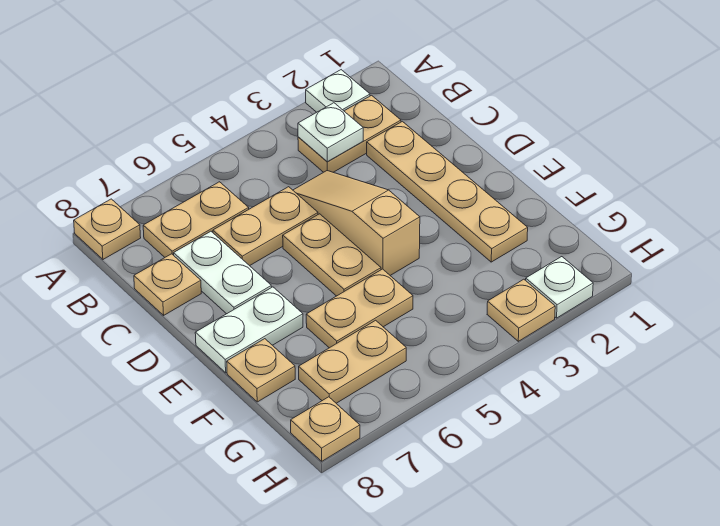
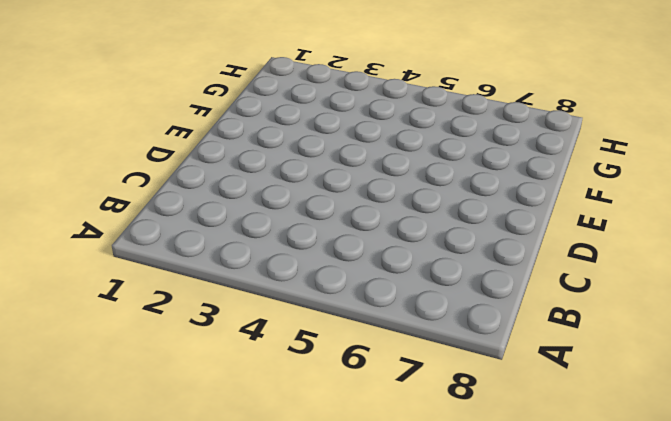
none -> white plate A2 level 1
none -> tan plate A8 level 1
none -> tan plate B2:B3 level 1

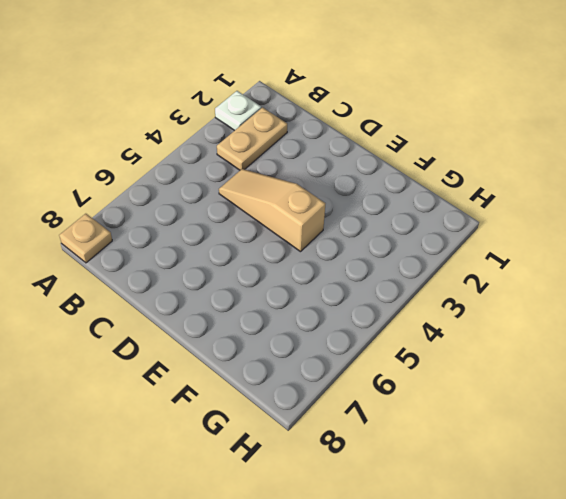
none -> tan plate B6:B7 level 1
none -> tan plate C2:F2 level 1
none -> tan plate C5:C6 level 1

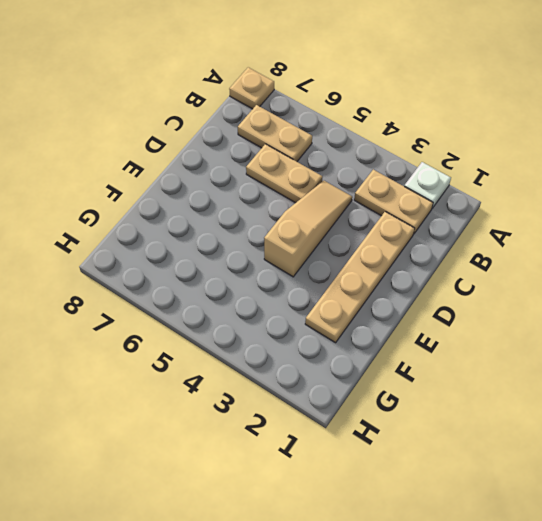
none -> white plate C7:D7 level 1
none -> tan plate C8 level 1
none -> tan plate D5:E5 level 1

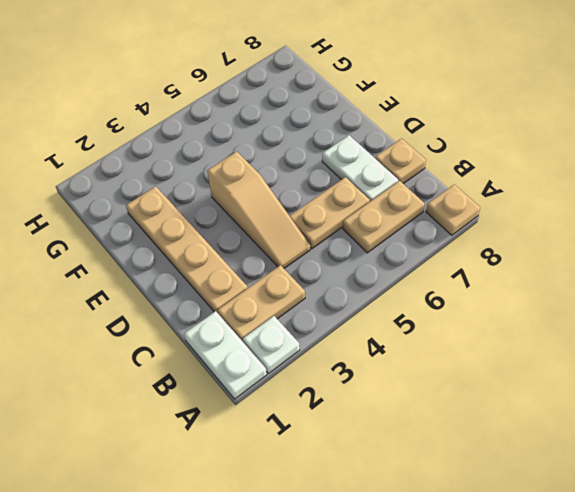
white plate A1:B1 level 1 -> white plate E7:E8 level 1
none -> tan plate D5:E5 level 1
none -> tan plate F5:F6 level 1
none -> tan plate F8 level 1

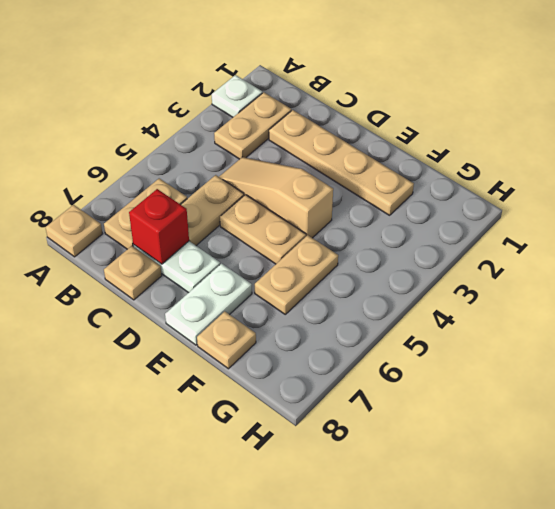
red brick C7 level 2 -> none
none -> tan plate G6:G7 level 1
none -> white plate H2 level 1
none -> tan plate H3 level 1

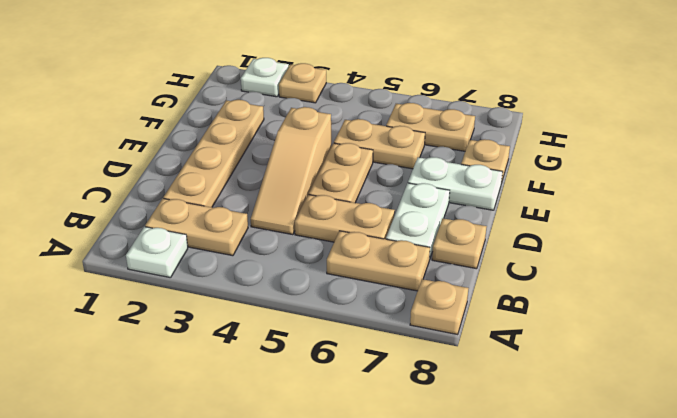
none -> tan plate H8 level 1
none -> white plate B3 level 2

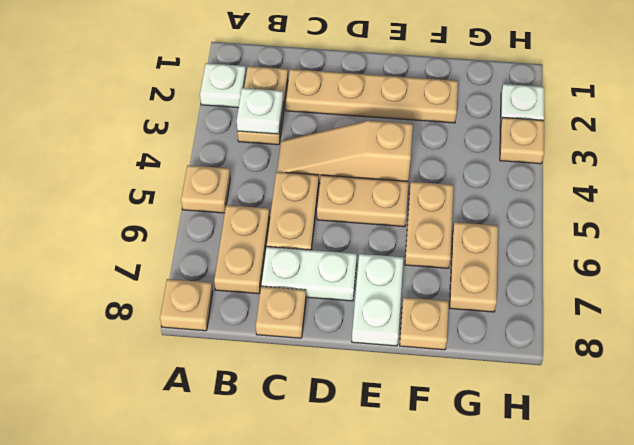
tan plate A5 level 1 -> tan plate H8 level 1

